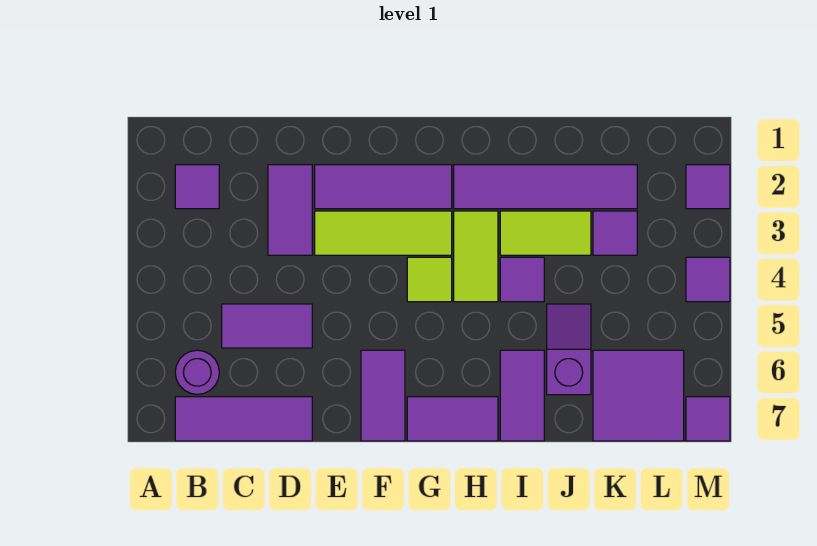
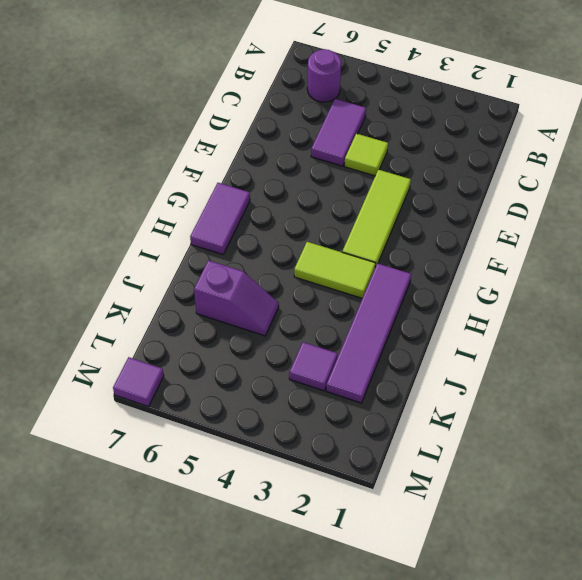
lime tile D4 level 1 -> lime tile G4 level 1
none -> purple tile B2 level 1
none -> purple tile B7:D7 level 1
none -> purple tile D2:D3 level 1

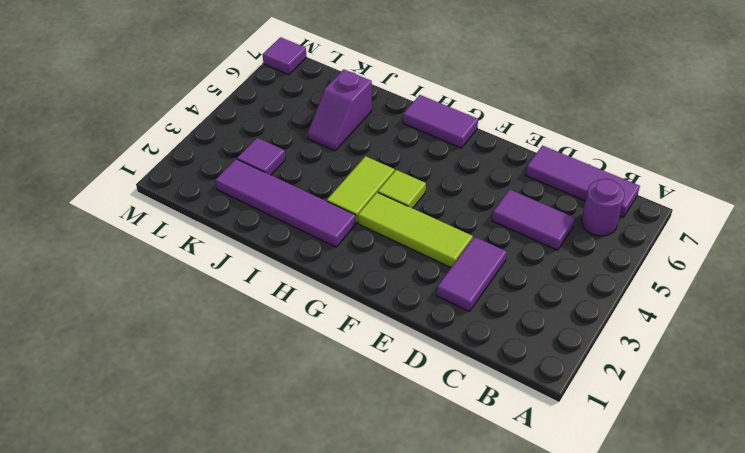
none -> purple tile B2 level 1
none -> purple tile E2:G2 level 1
none -> purple tile F6:F7 level 1

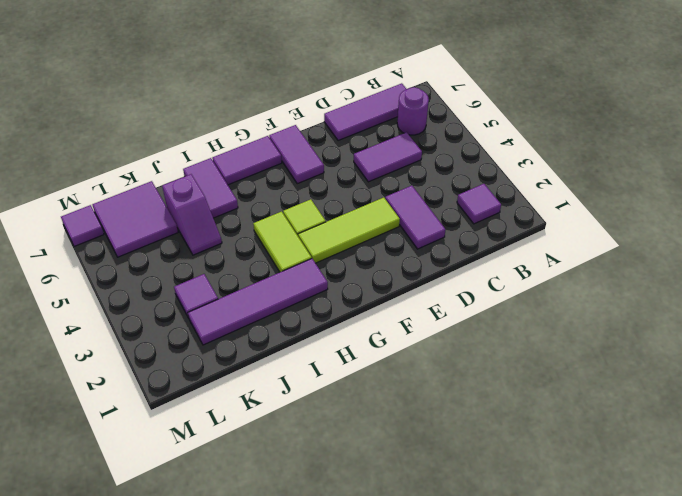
none -> purple tile E2:G2 level 1
none -> lime tile I3:J3 level 1
none -> purple tile I4 level 1

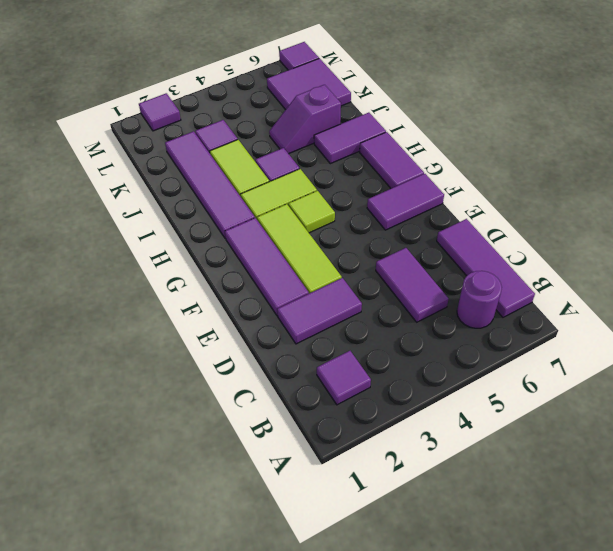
none -> purple tile M4 level 1

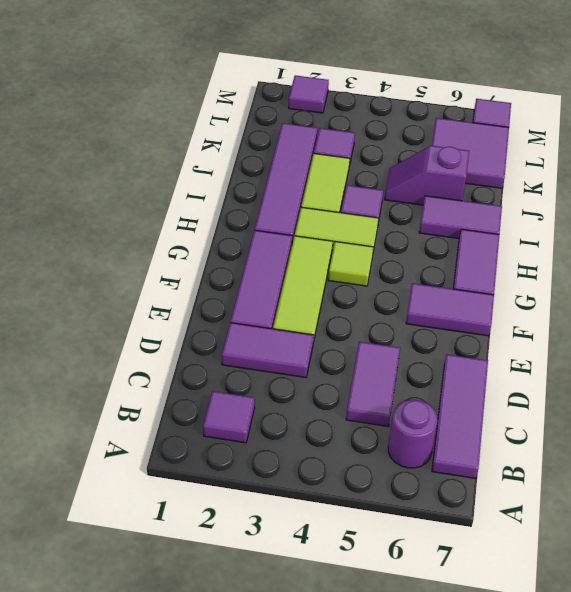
none -> purple tile M4 level 1

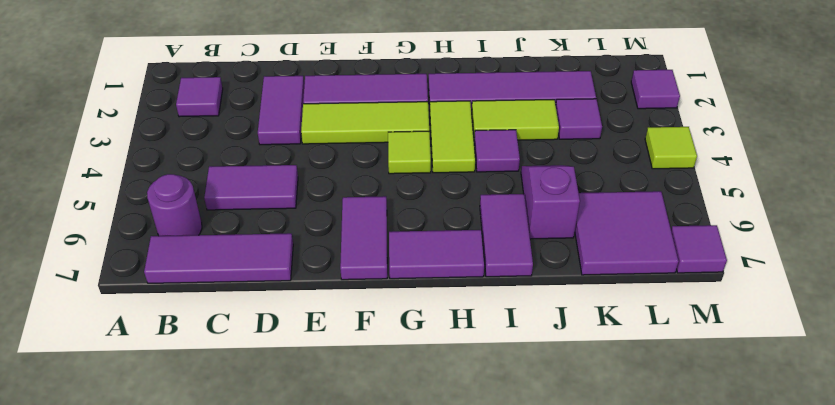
lime tile M4 level 1 -> purple tile M4 level 1

